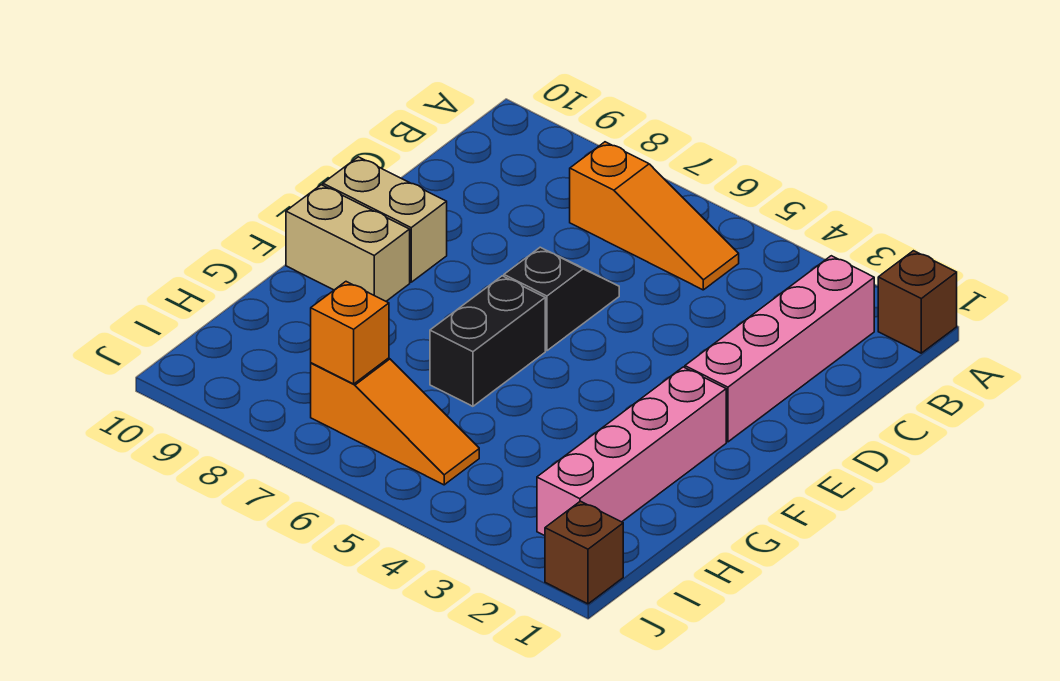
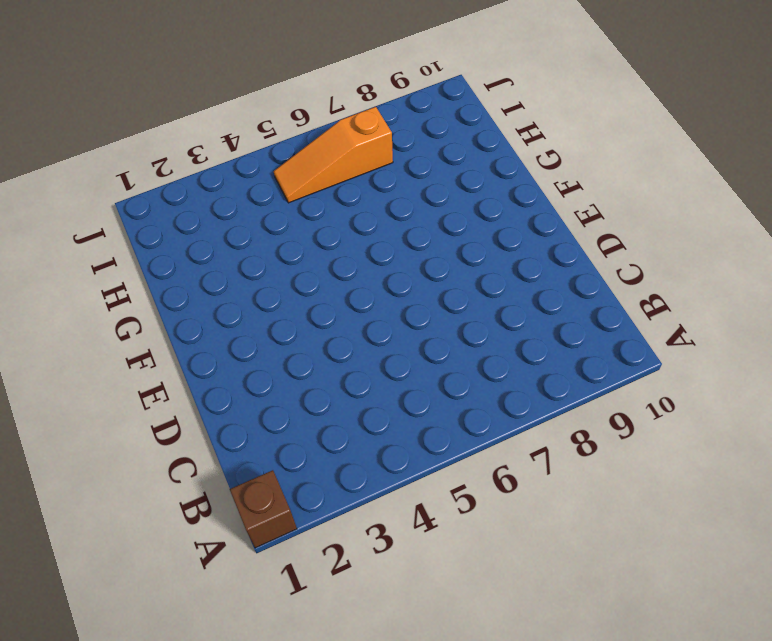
none -> pink brick B2:E2 level 1
none -> orange slope B5:B7 level 1 top 7

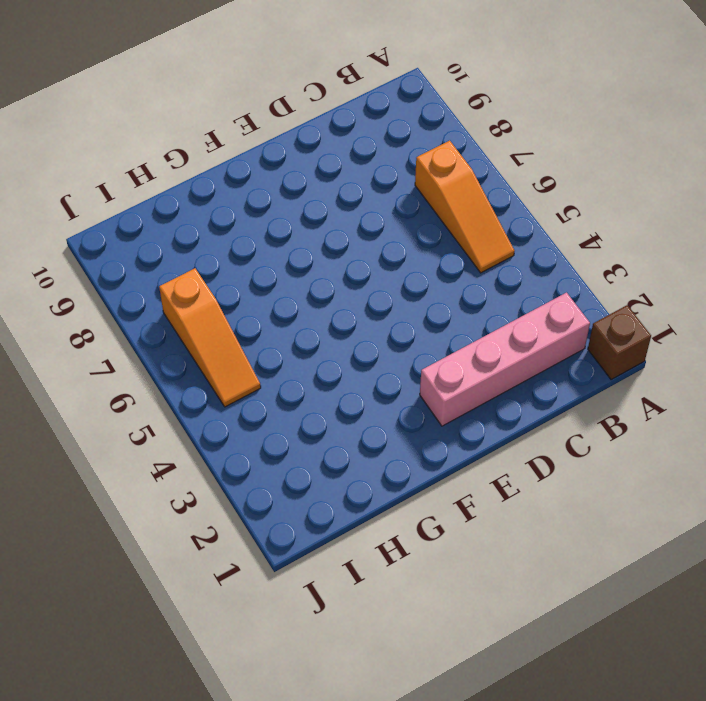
none -> black slope D6:E6 level 1 top E
none -> tan brick E9:E10 level 1

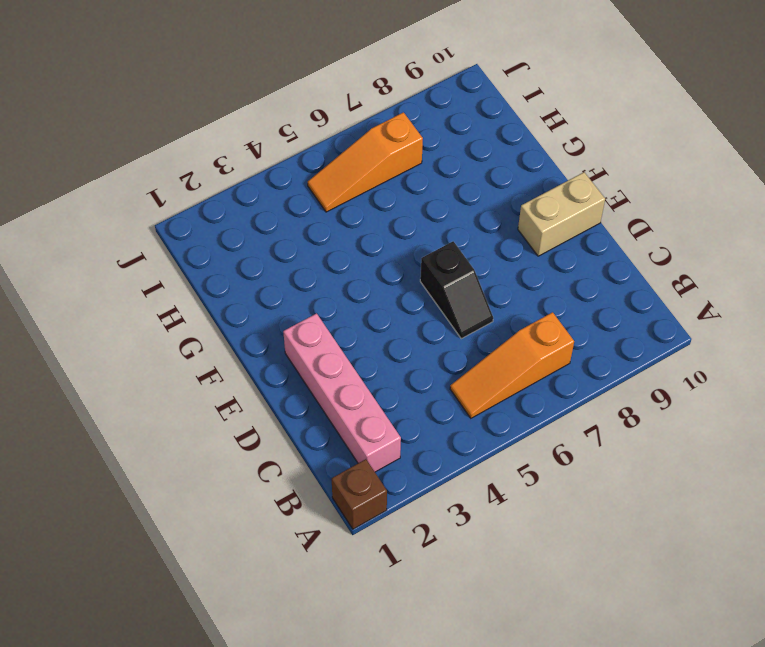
none -> pink brick F2:I2 level 1
none -> black brick F6:G6 level 1

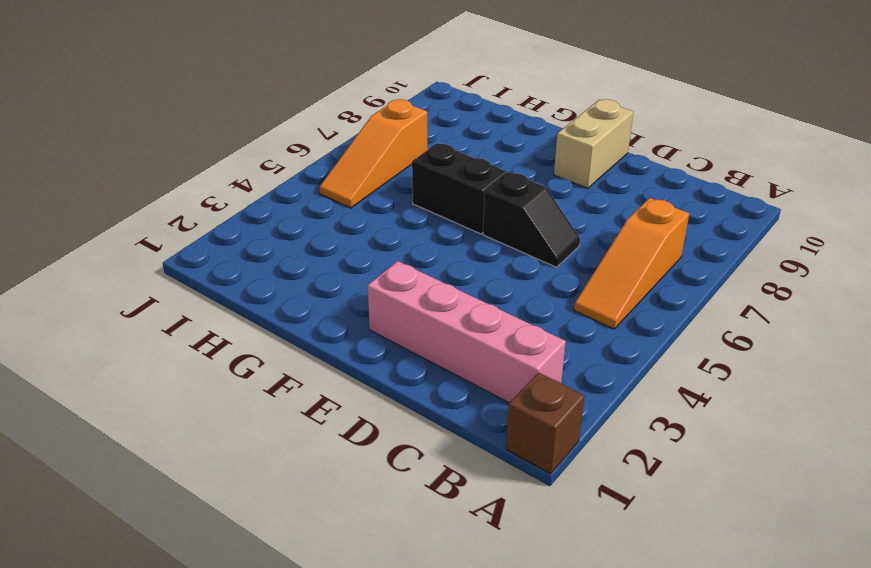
none -> pink brick F2:I2 level 1
none -> tan brick F9:F10 level 1

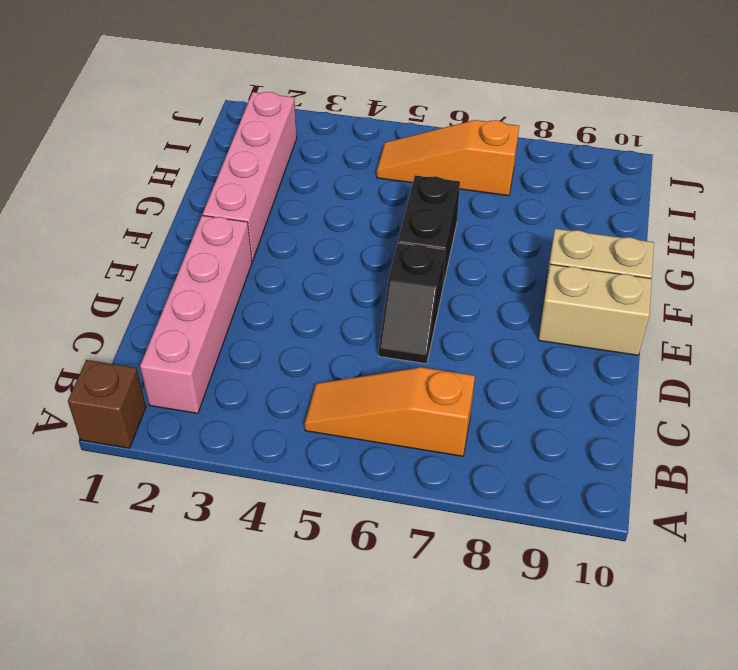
none -> brown brick J1 level 1
none -> orange brick I7 level 2

